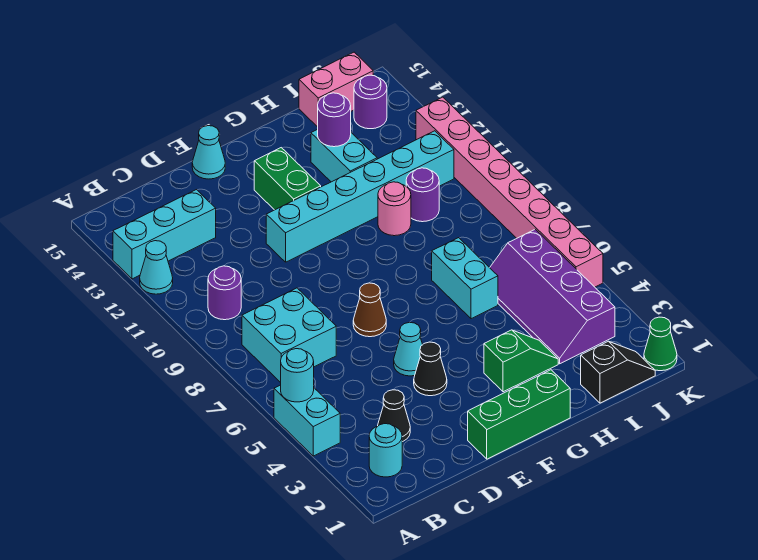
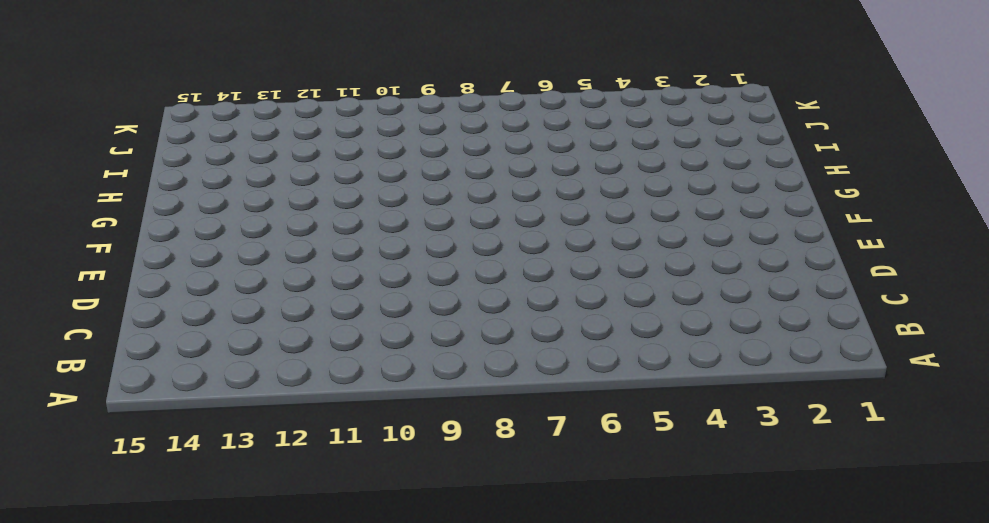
none -> cyan brick A4:A5 level 1
none -> cyan cone A12 level 1
none -> cyan brick A13:C13 level 1

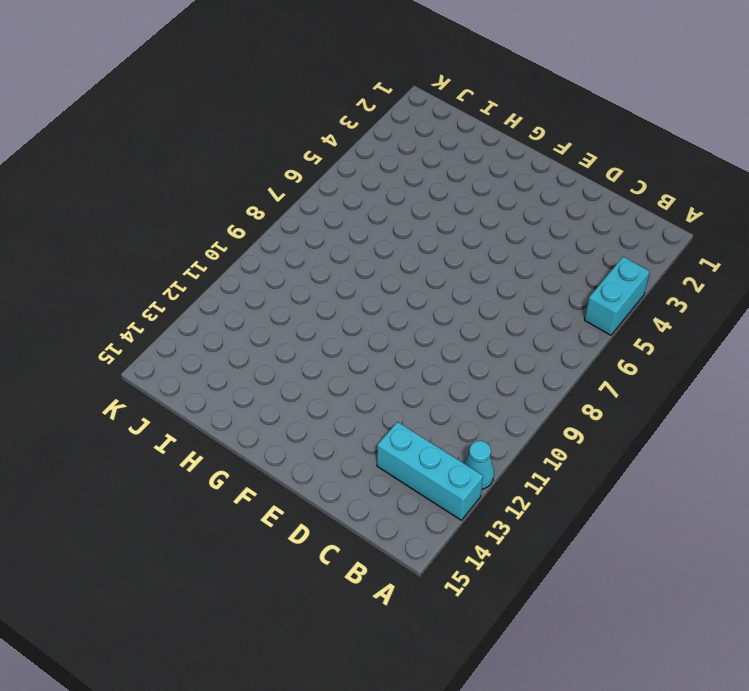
none -> cyan round brick B2 level 1
none -> cyan brick B7:C8 level 1
none -> purple round brick B10 level 1

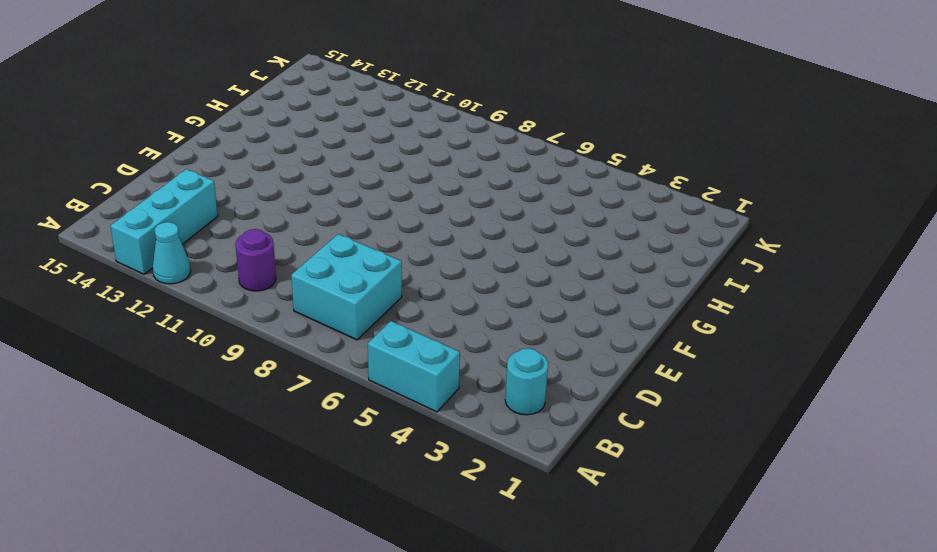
none -> black cone C3 level 1
none -> green brick E1:G1 level 1
none -> black cone E4 level 1

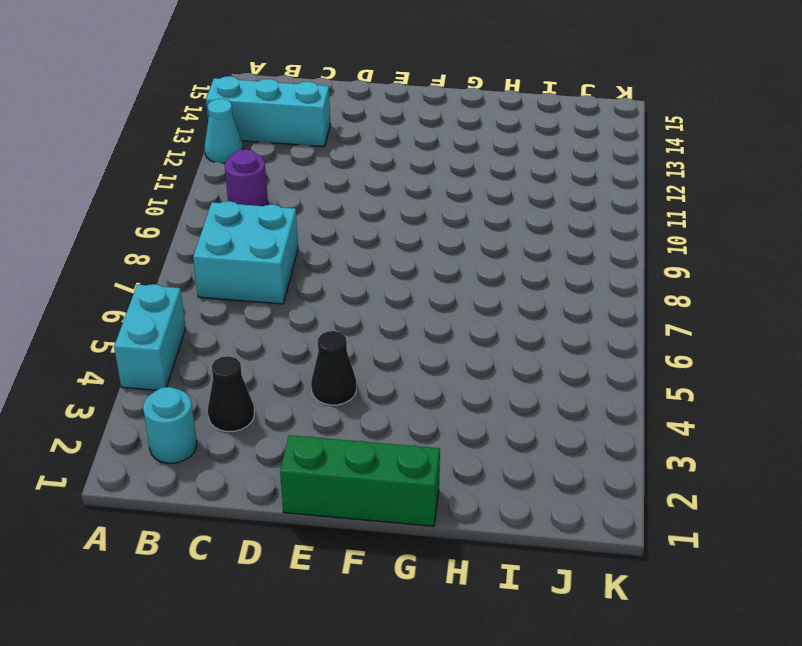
none -> cyan cone E5 level 1
none -> brown cone E7 level 1
none -> cyan brick E11:J11 level 1

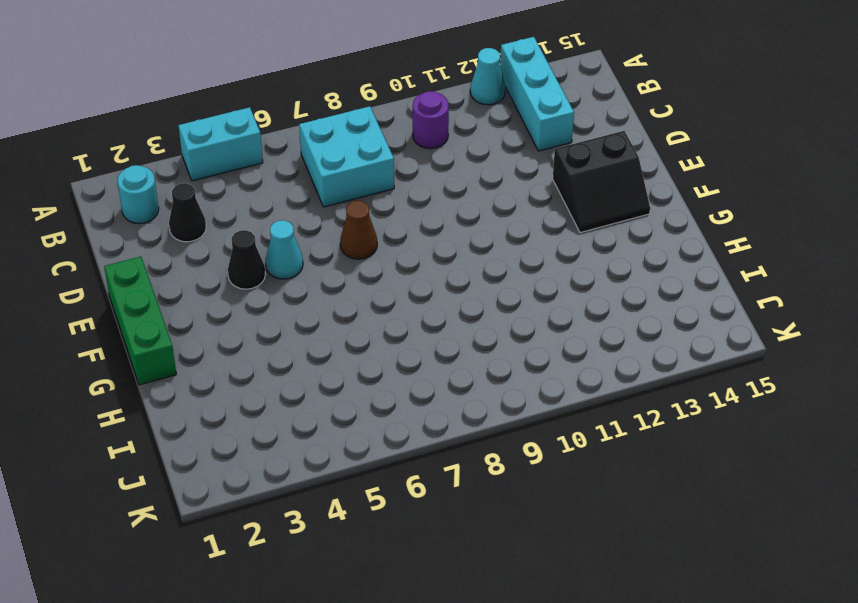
black slope E13:F14 level 1 top E -> green brick F12:F13 level 1
none -> cyan brick E11:J11 level 1
none -> cyan cone E15 level 1
none -> green slope G3:H3 level 1 top G

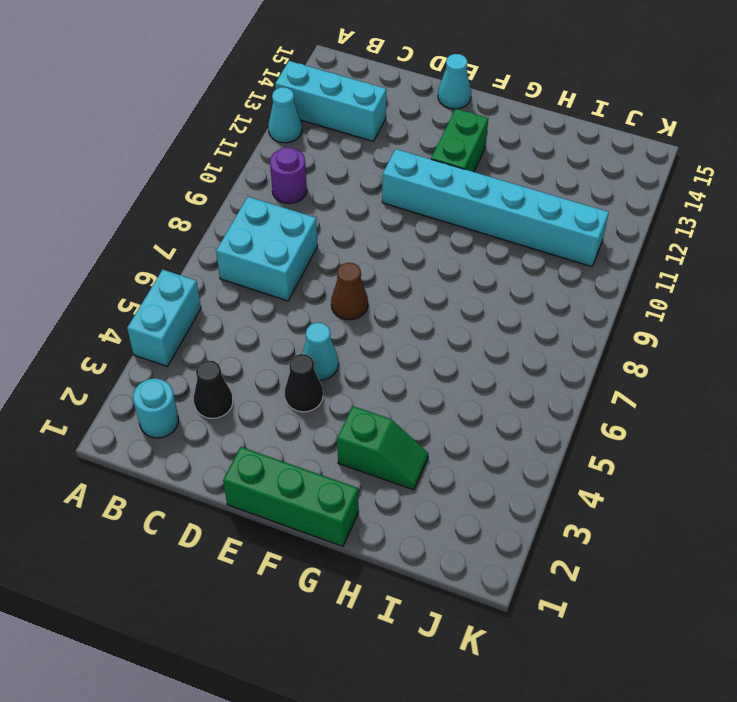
none -> cyan brick H6:H7 level 1
none -> pink round brick H10 level 1
none -> cyan brick H12:H13 level 1

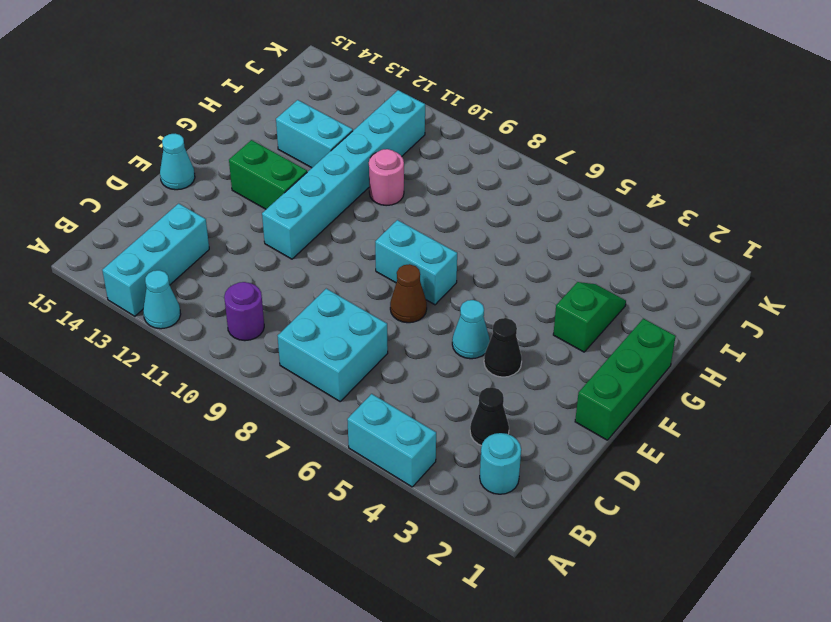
cyan brick F7:F8 level 1 -> cyan brick H6:H7 level 1
none -> black slope I1:J1 level 1 top I
none -> purple slope I3:J6 level 1 top J
none -> purple round brick I10 level 1

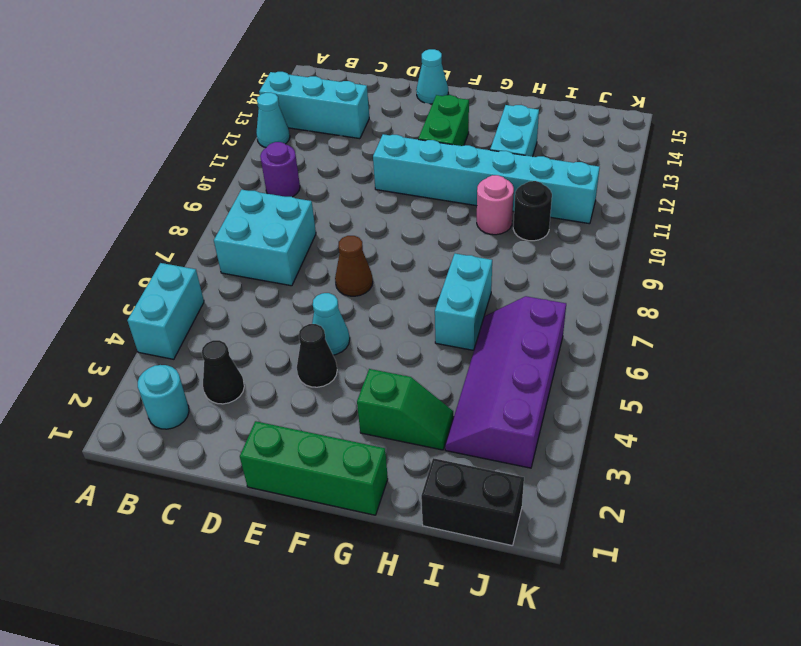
black brick I1:J1 level 1 -> black slope I1:J1 level 1 top I
black round brick I10 level 1 -> purple round brick I10 level 1
none -> pink brick I15:J15 level 1
none -> purple round brick J14 level 1
none -> green cone K1 level 1

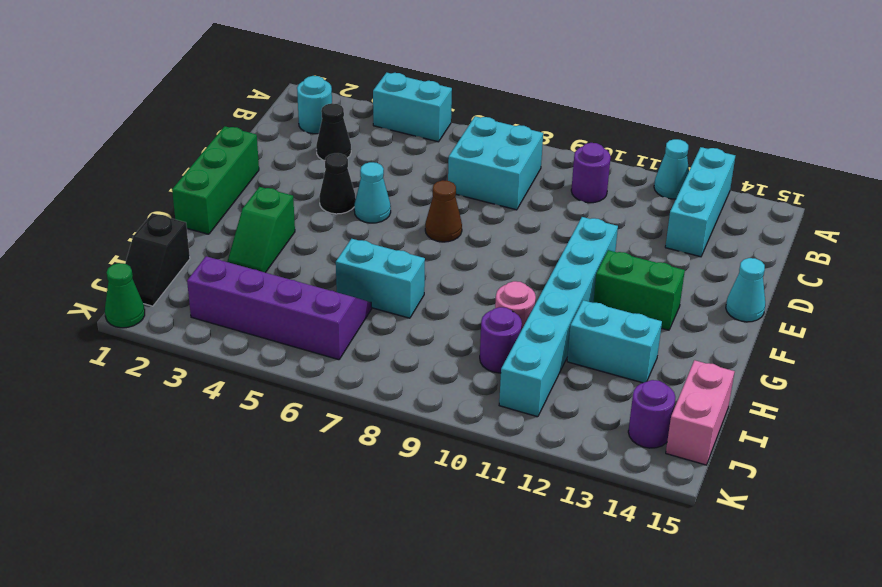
none -> pink brick K5:K12 level 1
none -> cyan round brick A5 level 2
none -> purple round brick H13 level 2

